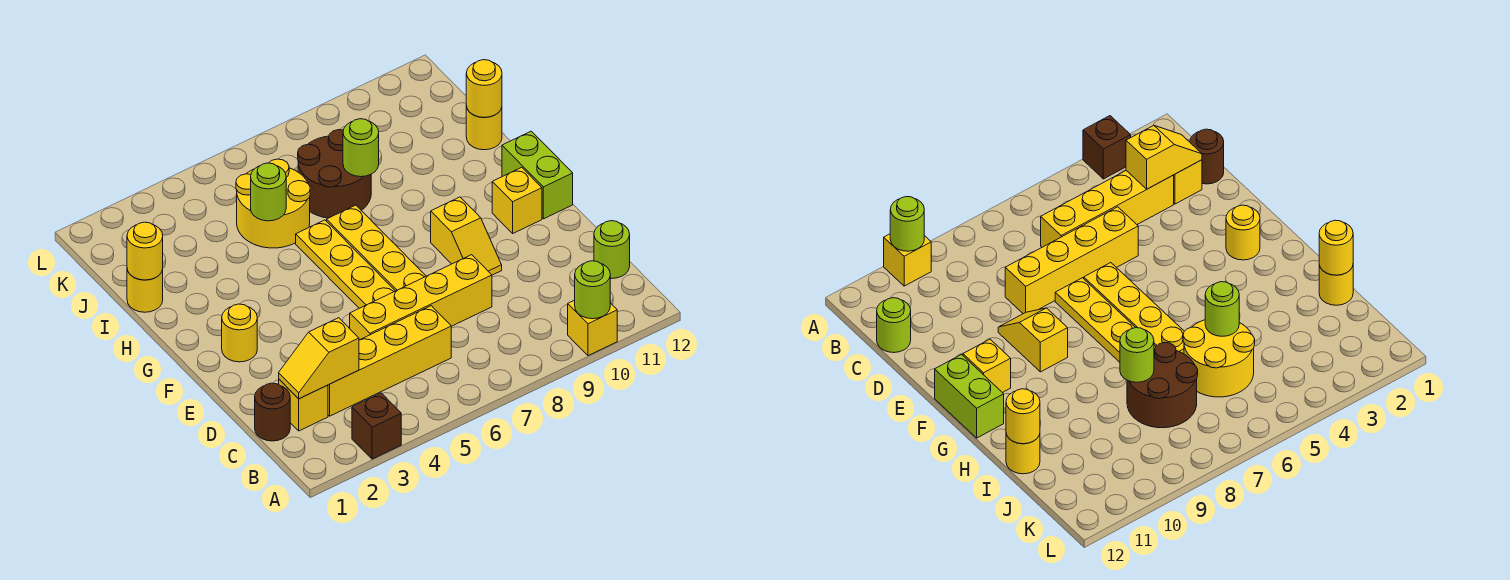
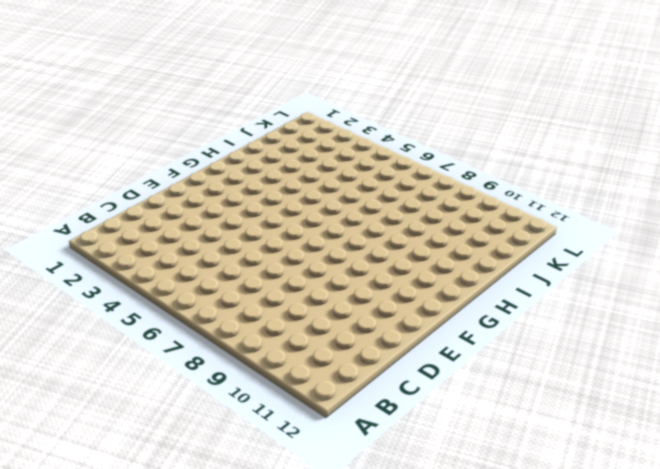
none -> brown brick A3 level 1
none -> yellow brick A10 level 1
none -> brown round brick C1 level 1

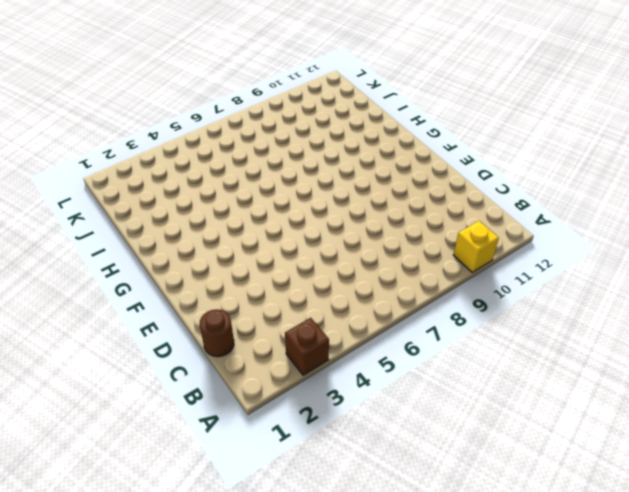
none -> yellow brick C2 level 1
none -> yellow brick C3:C6 level 1
none -> lime round brick C12 level 1

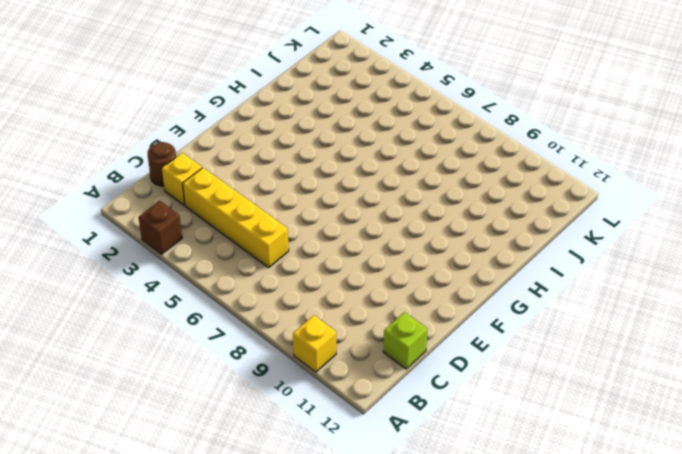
lime brick C12 level 1 -> lime round brick C12 level 1
none -> yellow brick D5:D8 level 1
none -> yellow plate E6:H6 level 1
none -> yellow plate E7:H7 level 1

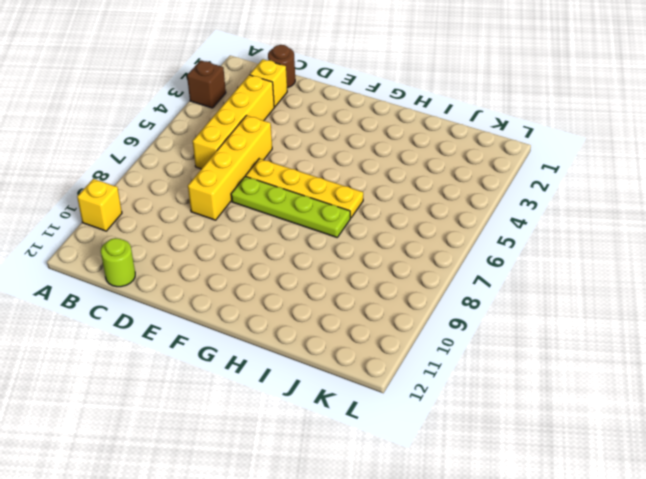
lime plate E7:H7 level 1 -> yellow plate E7:H7 level 1
none -> yellow slope E9:F9 level 1 top F
none -> yellow round brick F2 level 1
none -> yellow brick F11 level 1

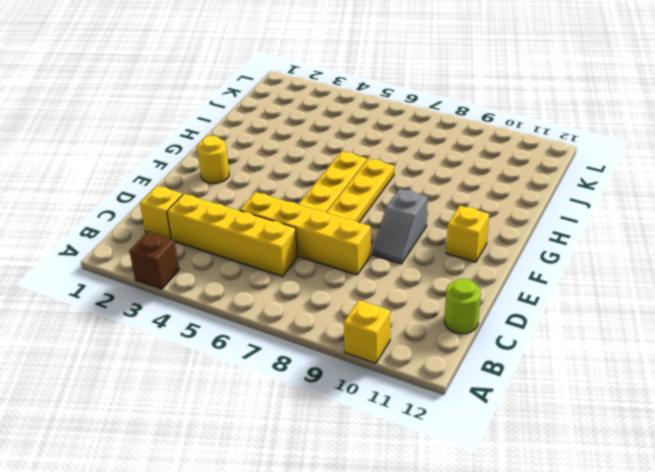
grey slope E9:F9 level 1 top F -> yellow slope E9:F9 level 1 top F
none -> brown round brick C1 level 1
none -> lime brick F12:G12 level 1
none -> yellow round brick I1 level 1

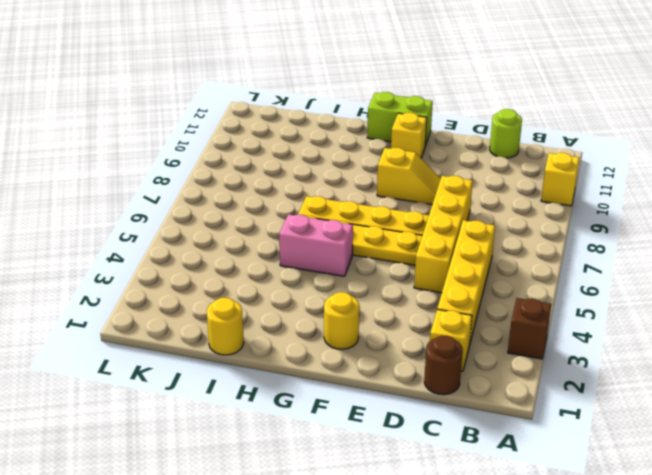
pink brick G5:H5 level 1 -> none
none -> yellow round brick I5:J6 level 1
none -> brown round brick I7:J8 level 1
none -> yellow round brick I12 level 1

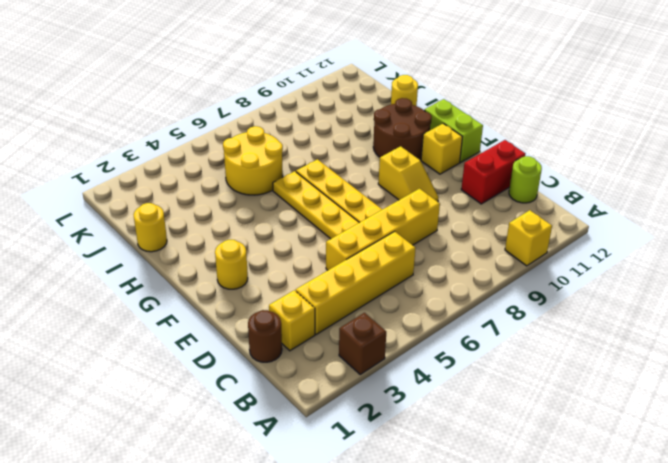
red brick D11:D12 level 1 -> none
brown round brick G10:H11 level 1 -> brown round brick I7:J8 level 1
none -> lime round brick A10 level 2
none -> yellow slope C2:C3 level 2 top 3
none -> yellow round brick I1 level 2

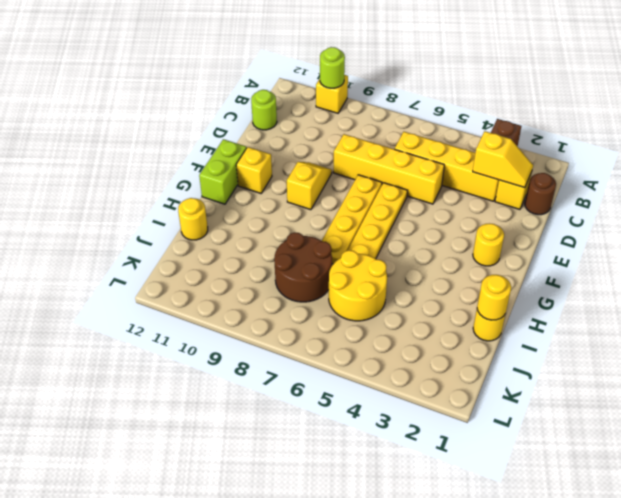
none -> lime round brick I5 level 2
none -> lime round brick I8 level 2
none -> yellow round brick I12 level 2

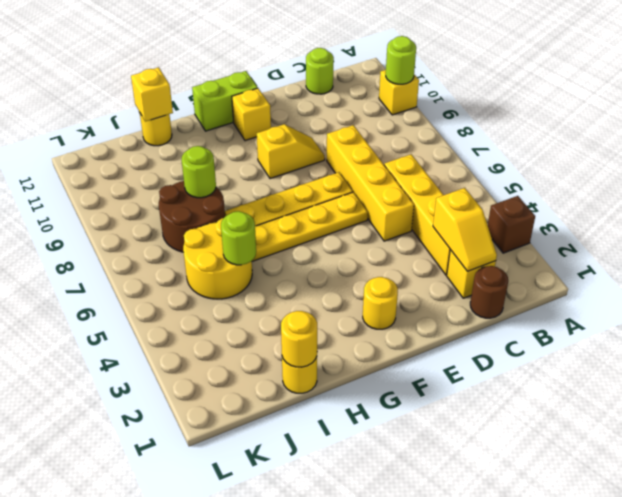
yellow brick I12 level 2 -> yellow round brick I12 level 2

